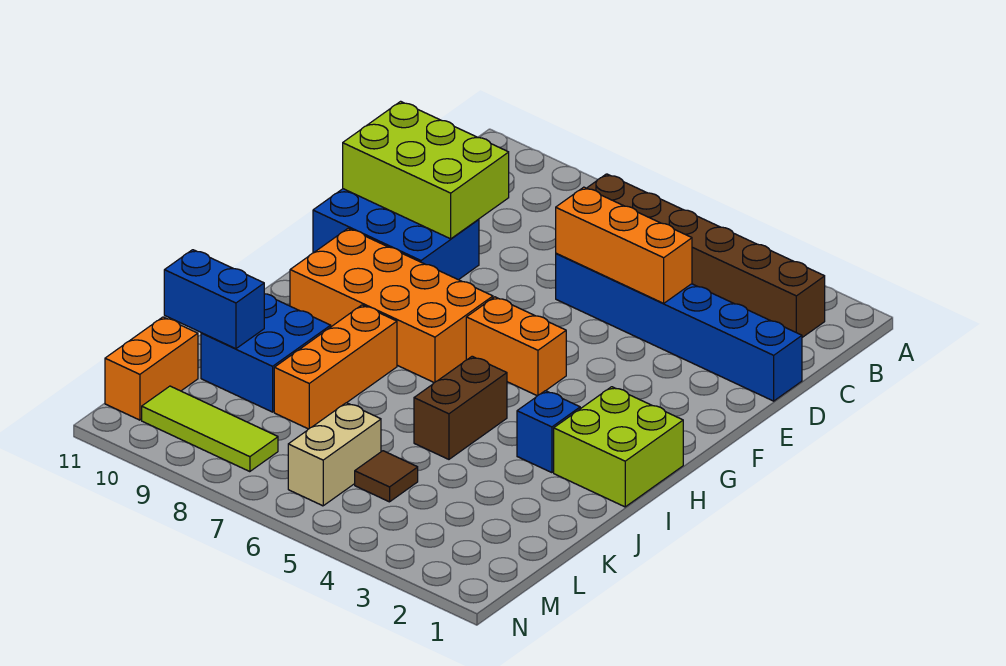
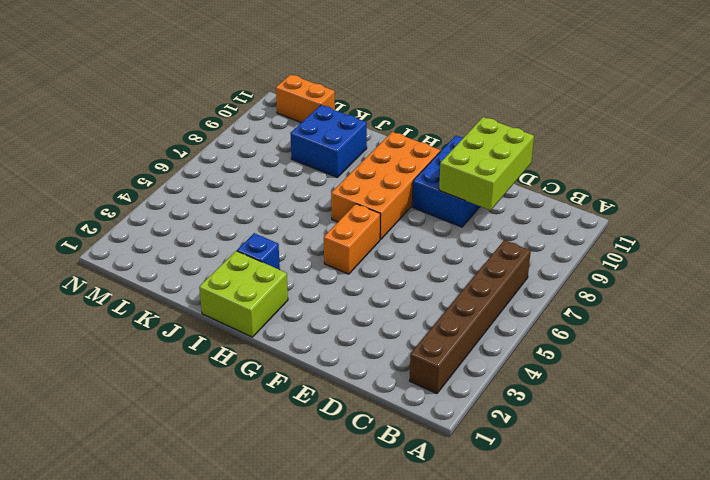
none -> blue brick D1:D6 level 1
none -> brown brick I5:J5 level 1
none -> orange brick I8:K8 level 1

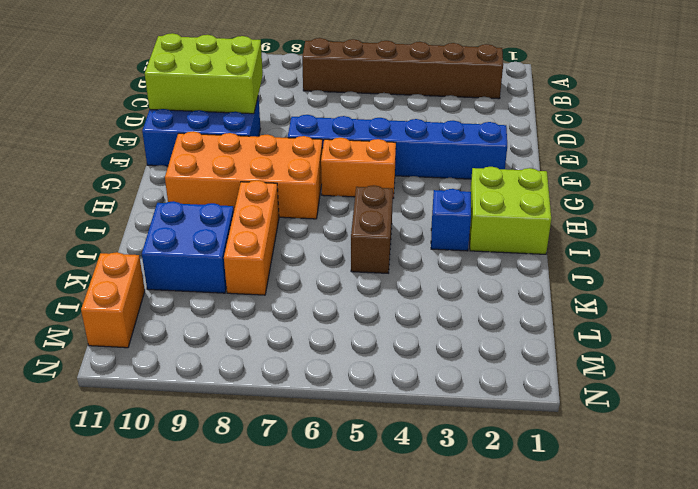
blue brick F2:F7 level 1 -> blue brick D1:D6 level 1
none -> brown tile L5 level 1
none -> tan brick L6:M6 level 1
none -> lime tile M8:M10 level 1

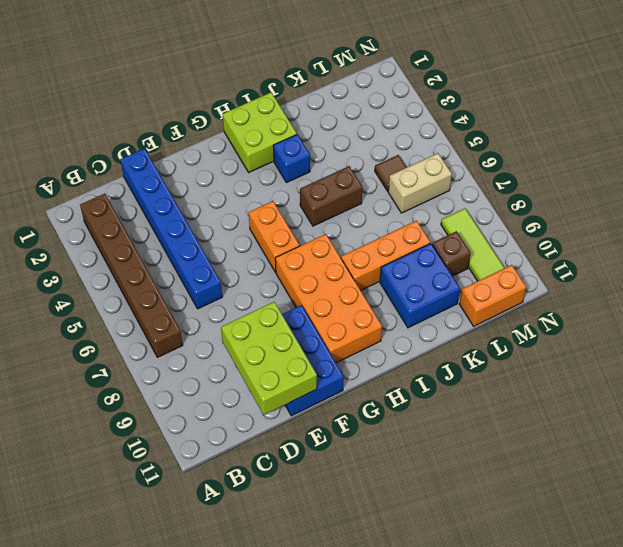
brown brick L9 level 1 -> none
none -> orange brick D4:D6 level 2
none -> blue brick K10:K11 level 2

